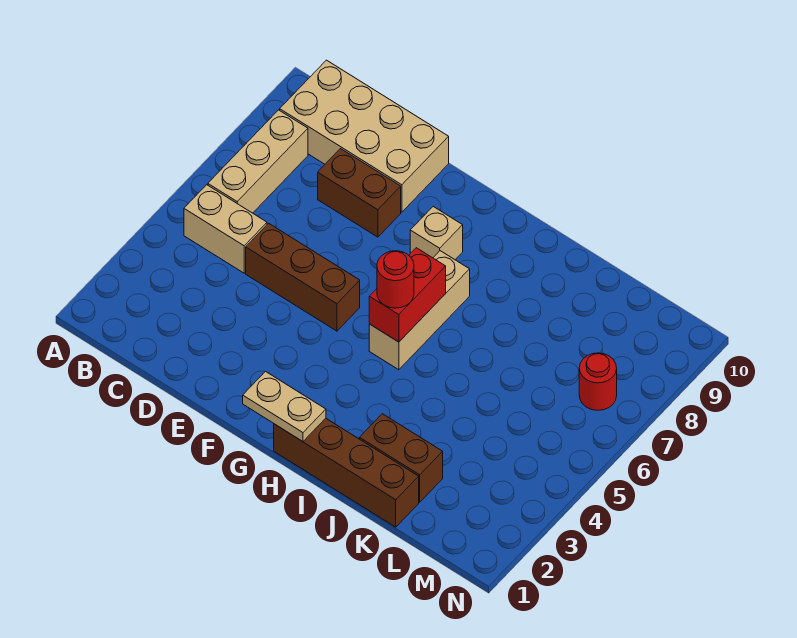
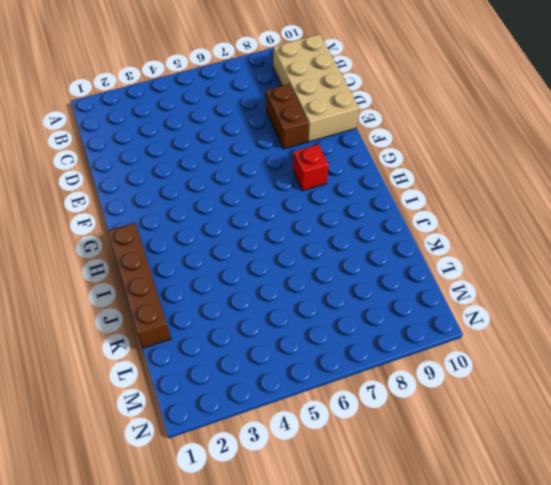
red brick G8 level 1 -> tan brick G8 level 1
none -> tan brick B5:C5 level 1
none -> tan brick B6:B8 level 1
none -> brown brick D5:F5 level 1

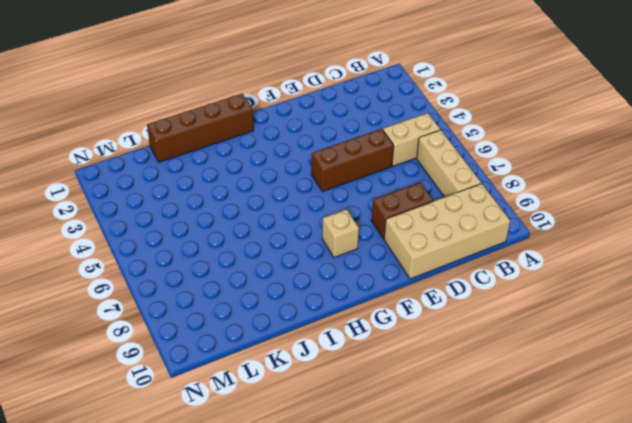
none -> tan brick H5:H7 level 1
none -> brown brick J2:K2 level 1
none -> red round brick M7 level 1

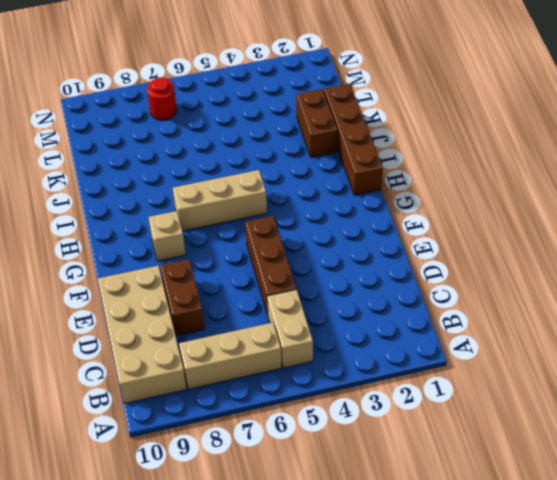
none -> tan plate G1:H1 level 2
none -> red brick H5:H6 level 2
none -> red round brick H5 level 3

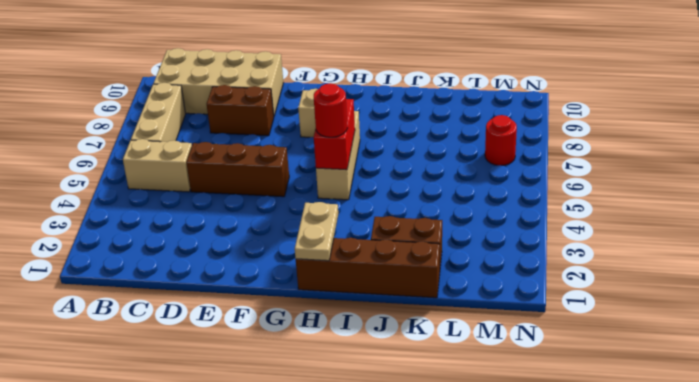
tan plate H1:H2 level 2 -> tan plate G1:H1 level 2

